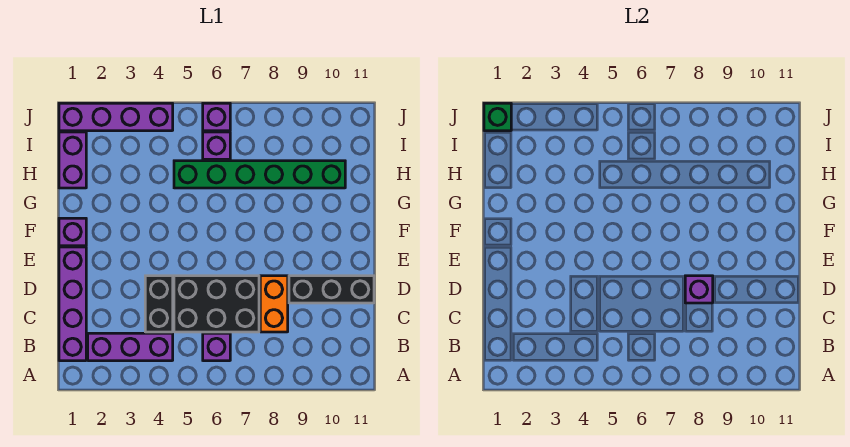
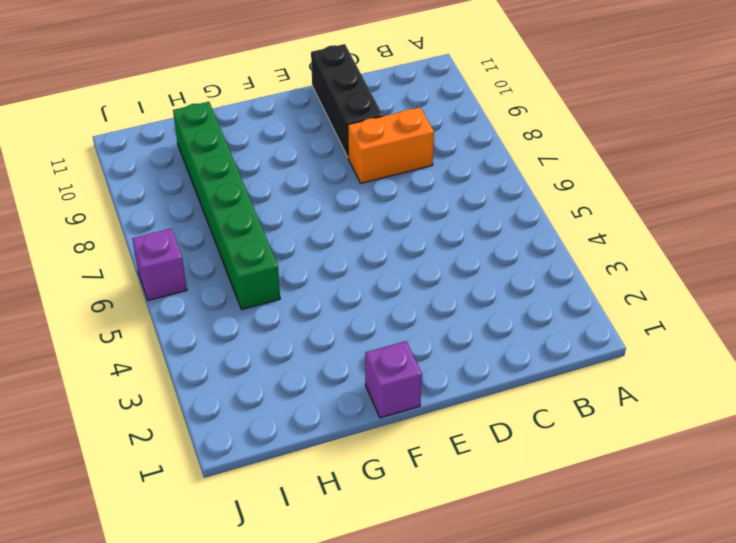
none -> purple brick B1:E1 level 1
none -> purple brick B2:B4 level 1
none -> purple brick B6 level 1

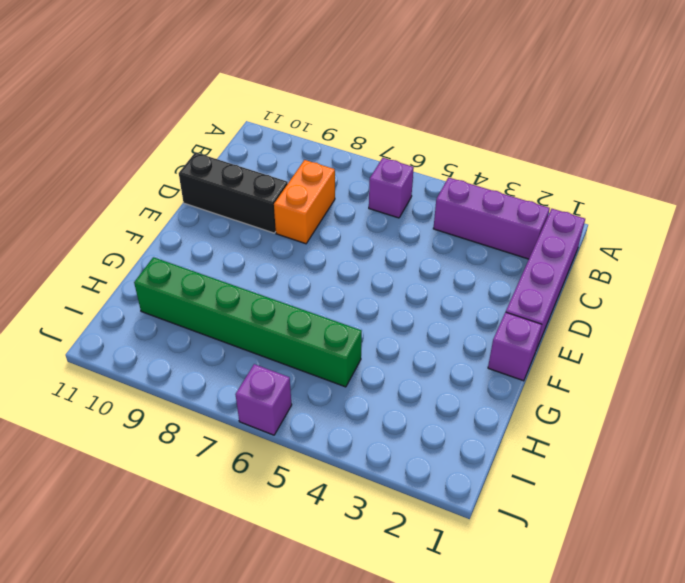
none -> black brick C4:D4 level 1
none -> black brick C5:D7 level 1
none -> purple brick H1:I1 level 1

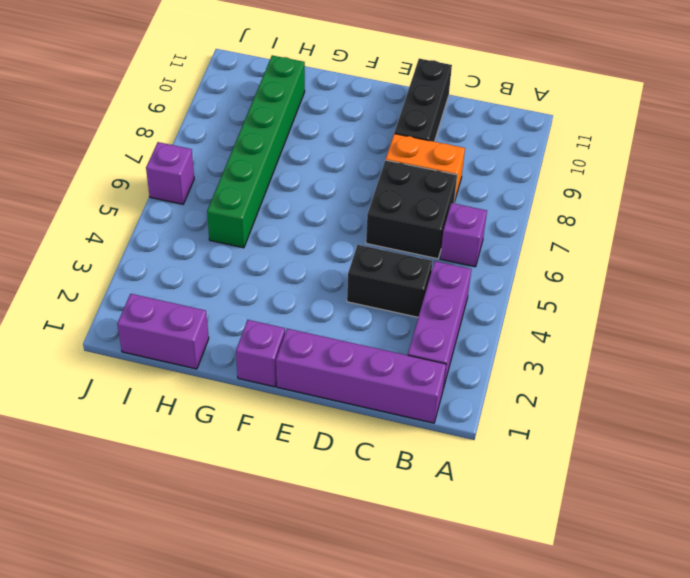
black brick C6:D7 level 1 -> black brick C5:D7 level 1
none -> purple brick I6 level 1
none -> purple brick J1:J4 level 1
none -> purple brick D8 level 2

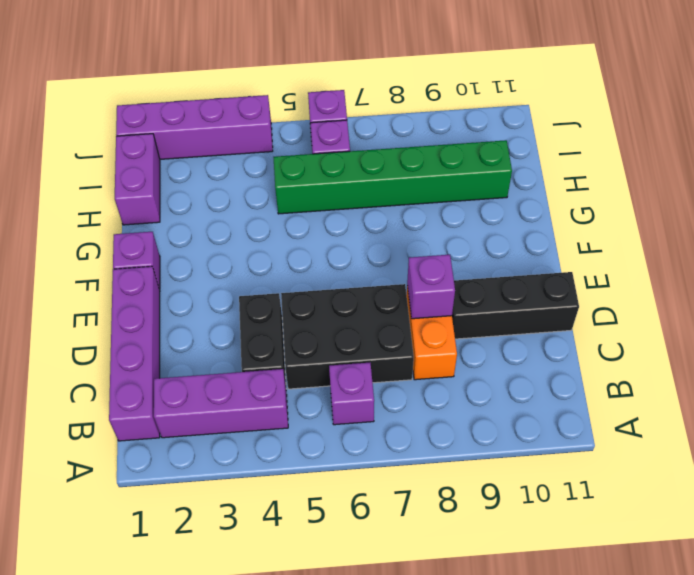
none -> green brick J1 level 2

